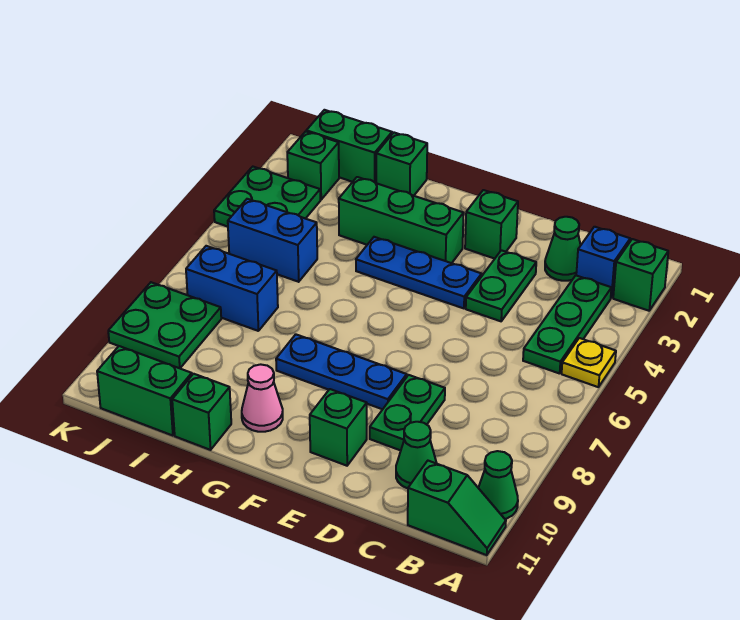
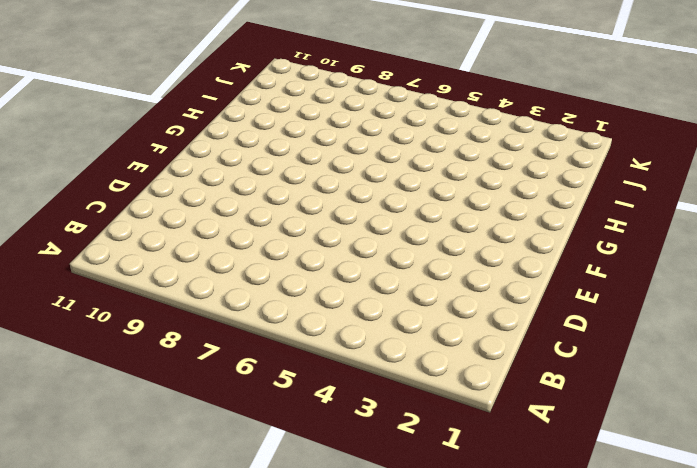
none -> green brick A2 level 1
none -> yellow plate A5 level 1
none -> green cone A10 level 1

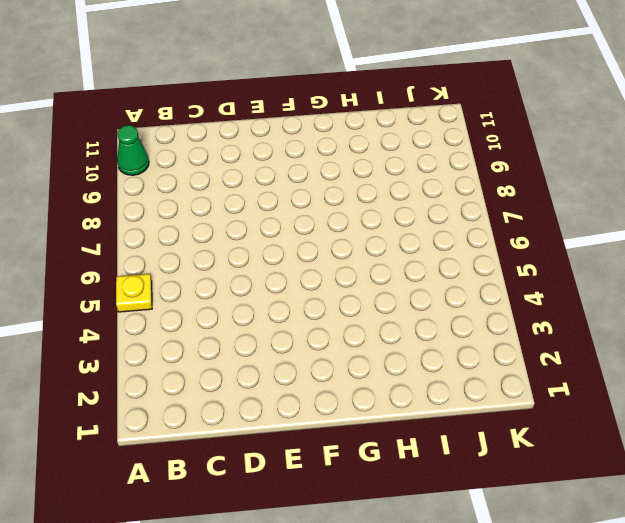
none -> green brick A2 level 1
none -> green slope A11:B11 level 1 top B
none -> blue brick B2 level 1

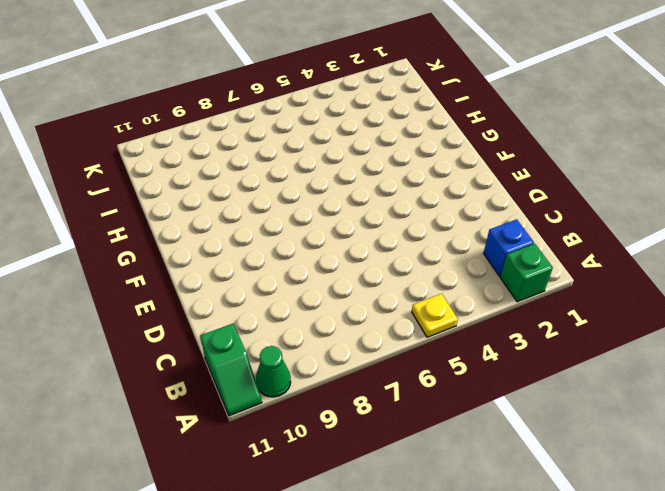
none -> green plate B3:B5 level 1
none -> green cone C2 level 1
none -> green cone C10 level 1

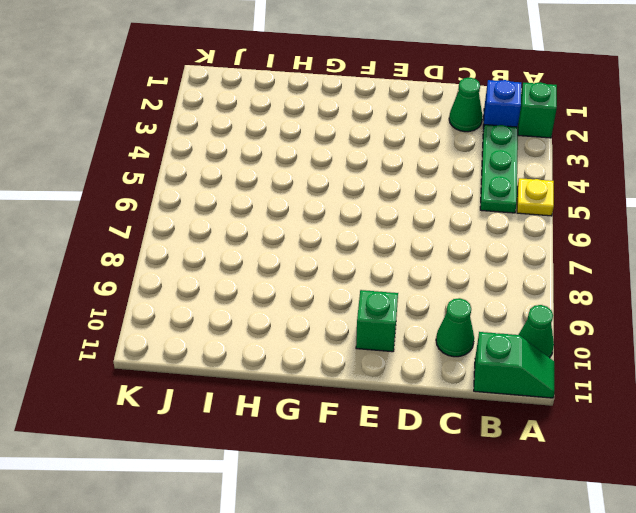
none -> green plate D3:D4 level 1
none -> green plate D8:D9 level 1
none -> green brick E2 level 1

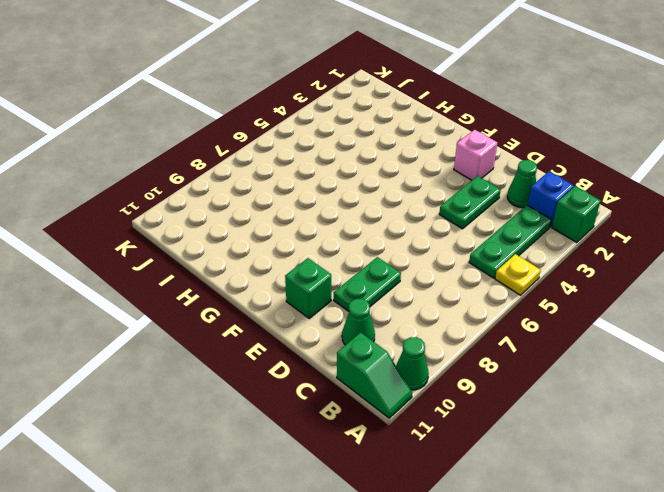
pink brick E2 level 1 -> green brick E2 level 1
none -> blue plate E4:G4 level 1
none -> blue plate E8:G8 level 1
none -> green brick F3:H3 level 1

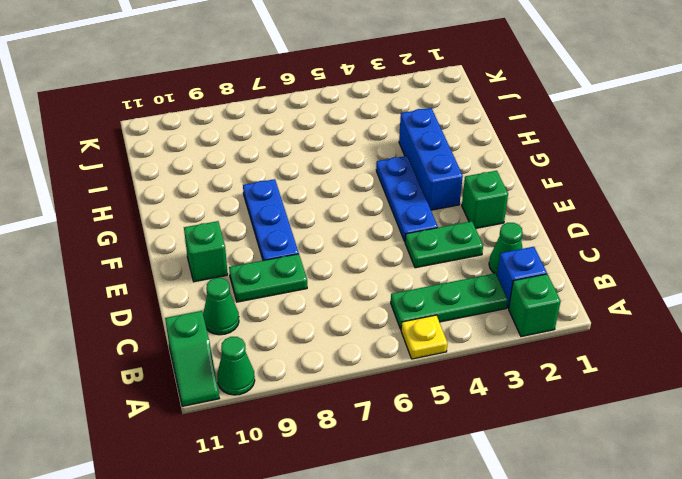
blue brick F3:H3 level 1 -> green brick F3:H3 level 1
none -> pink cone G10 level 1
none -> green brick H1 level 1
none -> green brick H11 level 1

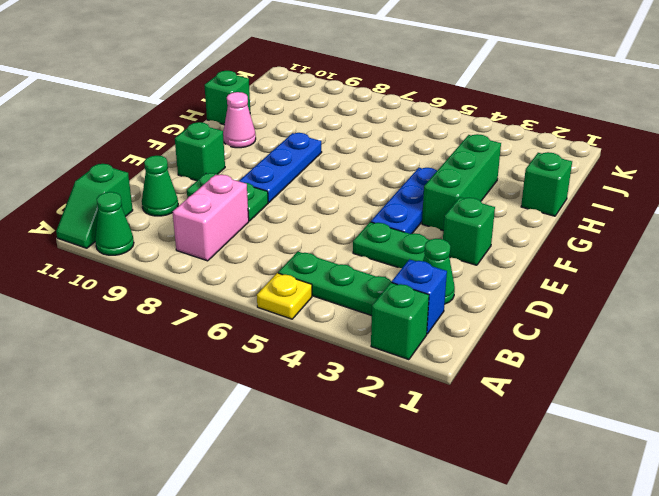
pink brick B8:C8 level 1 -> none
none -> green brick I1:J1 level 1
none -> blue brick I5:J5 level 1
none -> blue brick I7:J7 level 1

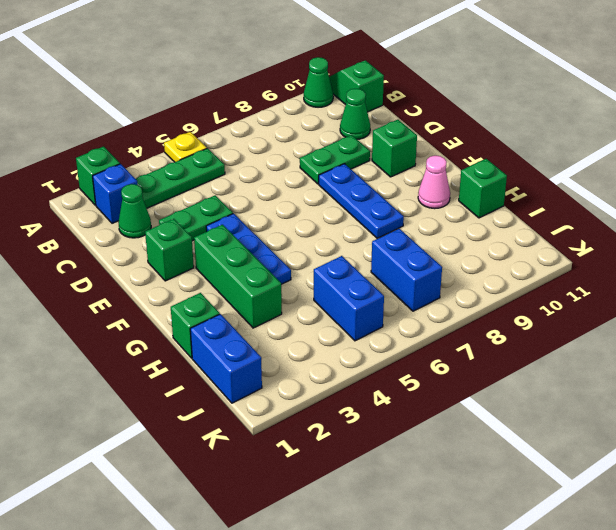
blue brick I1:J1 level 1 -> green brick I1:J1 level 1
none -> green brick I11:J11 level 1
none -> green brick J2 level 1
none -> green plate J3:K4 level 1

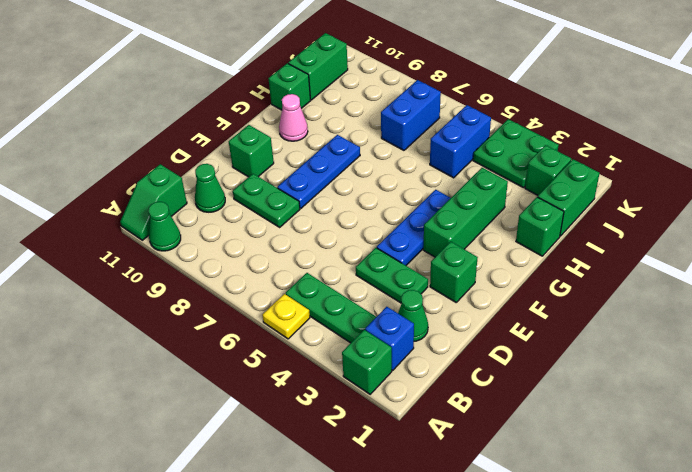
none -> green plate J8:K9 level 1

